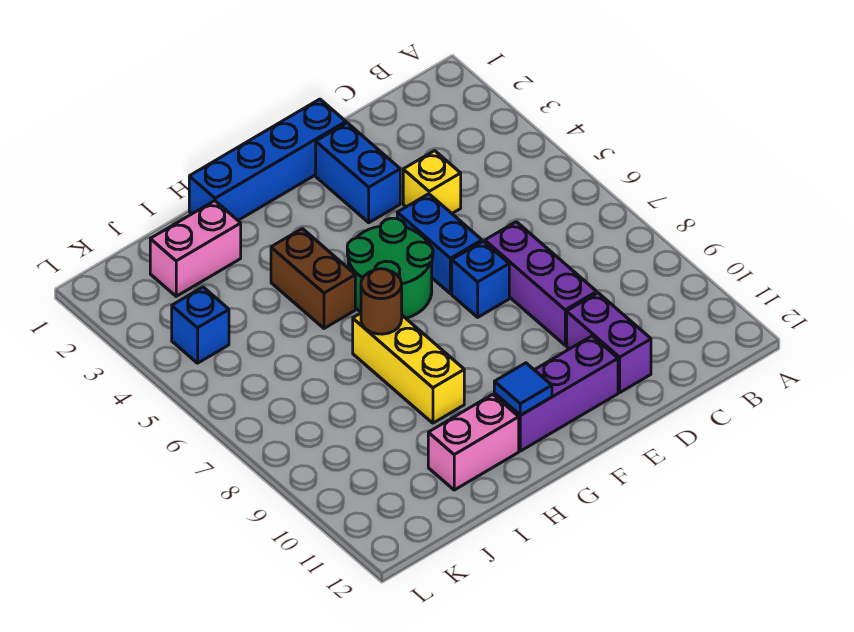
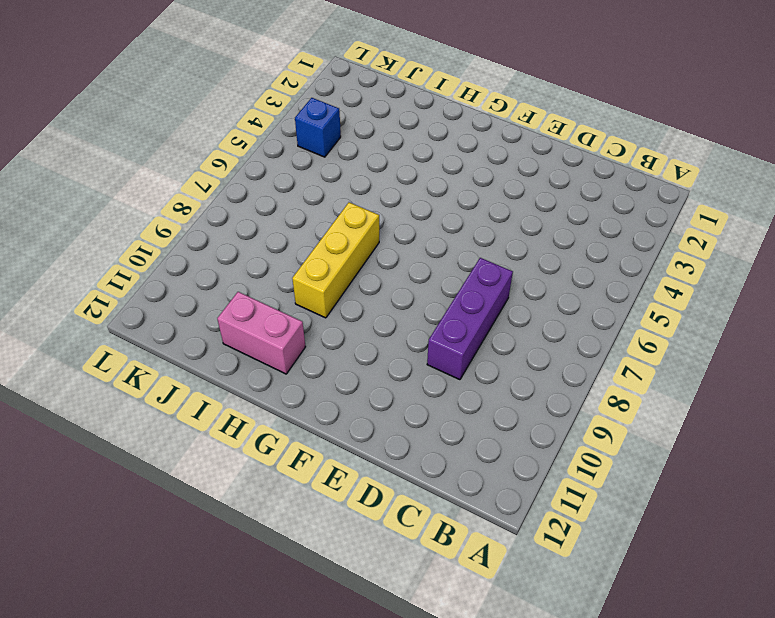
none -> yellow brick D4 level 1
none -> purple brick D10:D11 level 1
none -> blue brick E1:H1 level 1

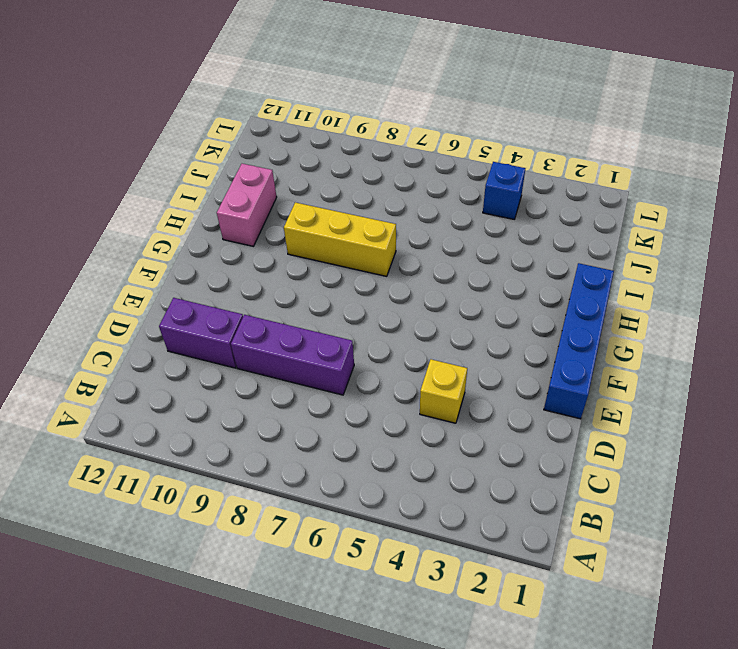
none -> blue brick E2:E3 level 1
none -> blue brick E5:E6 level 1
none -> blue brick E7 level 1

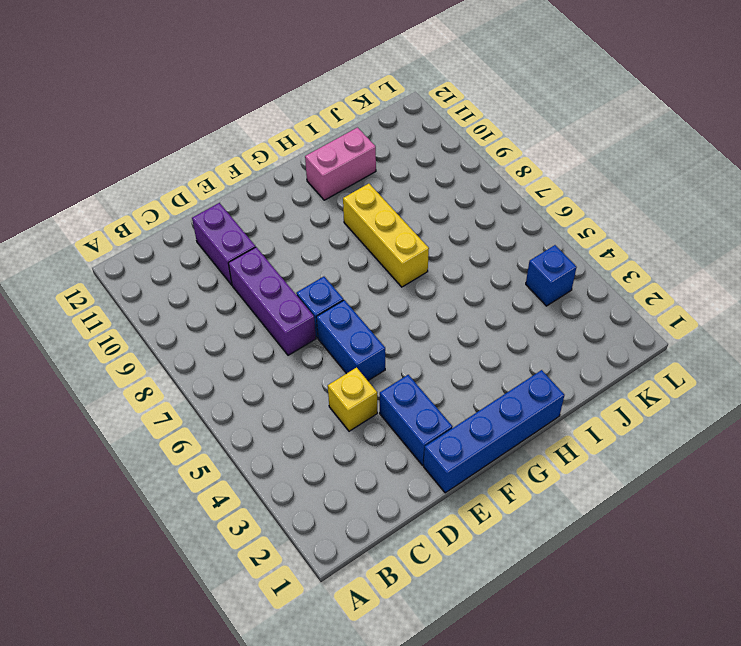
none -> purple brick E11:G11 level 1
none -> green round brick F5:G6 level 1
none -> brown brick H4:H5 level 1

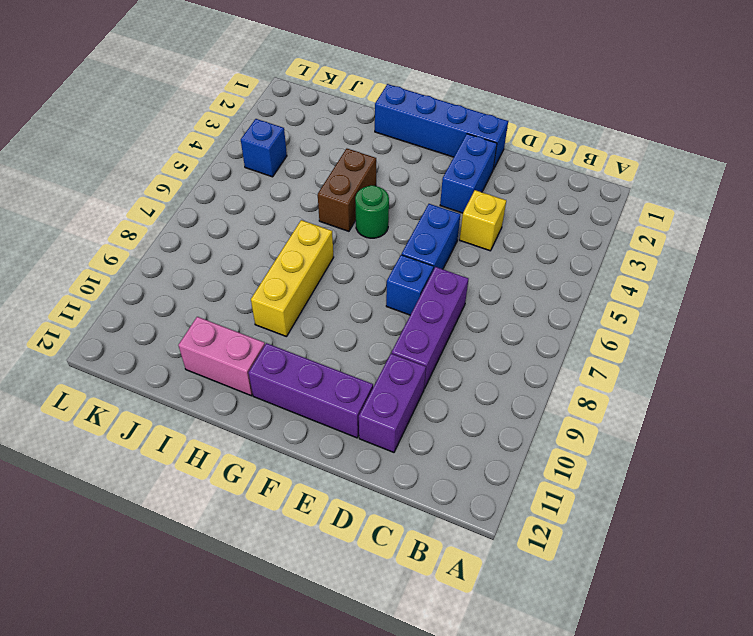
green round brick G5 level 1 -> green round brick F5:G6 level 1
none -> pink brick I2:J2 level 1
none -> blue tile G11 level 2
none -> brown round brick H7 level 2

